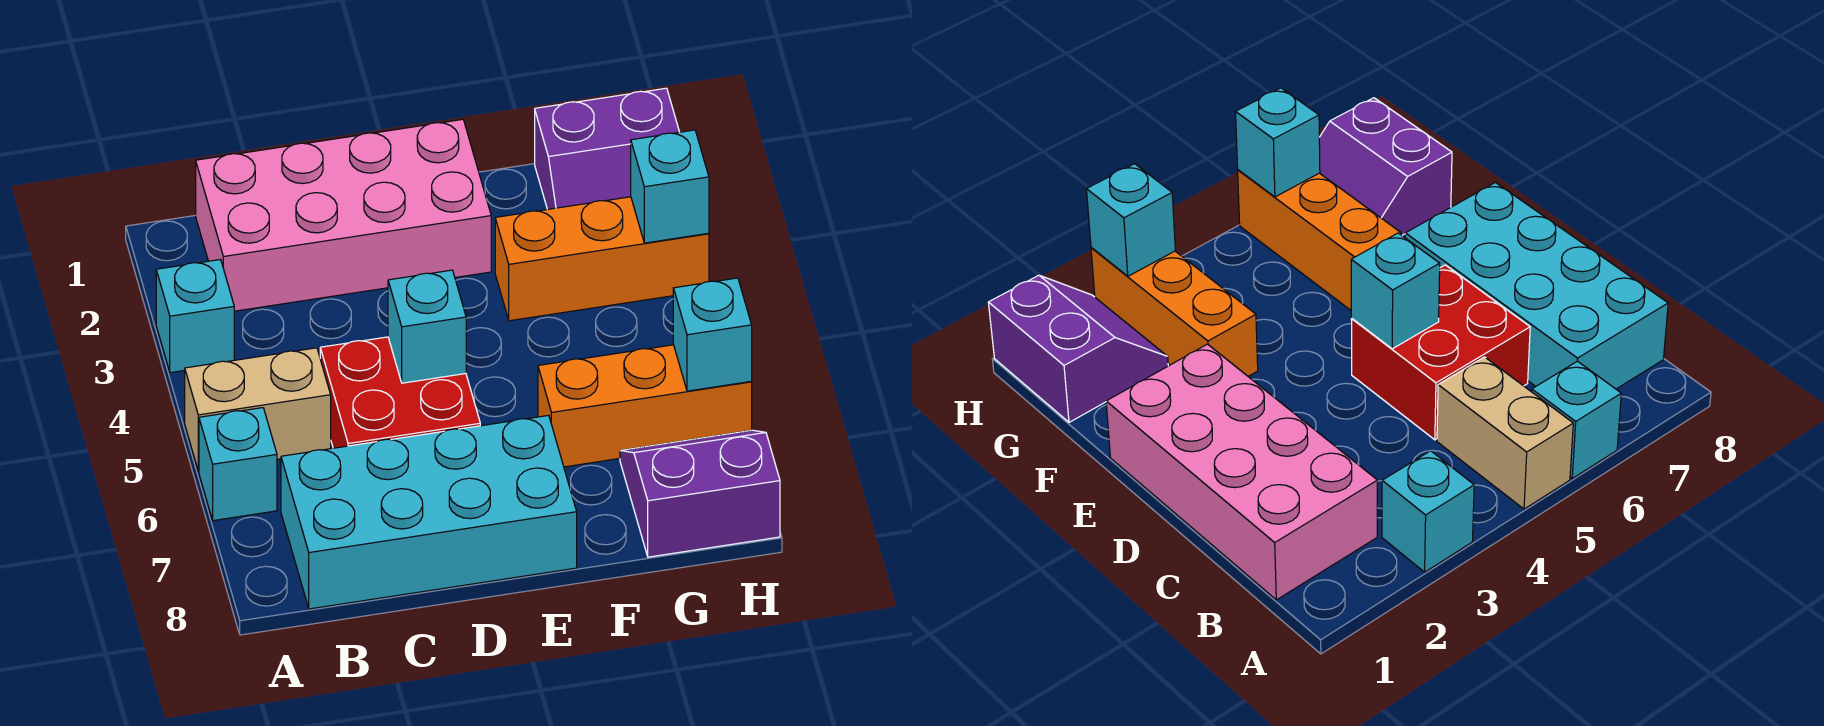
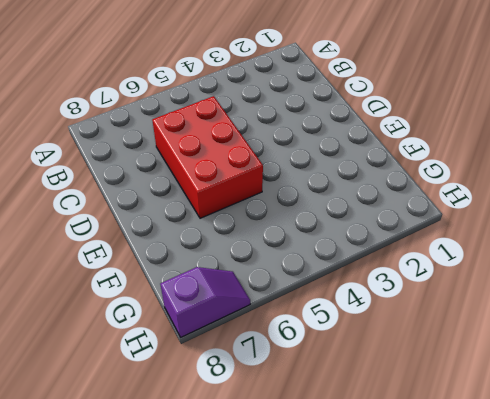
red brick C5:E6 level 1 -> red brick C5:D6 level 1
purple slope H7:H8 level 1 top 8 -> purple slope G7:H8 level 1 top 8
none -> cyan brick A3 level 1
none -> tan brick A5:B5 level 1
none -> cyan brick A6 level 1

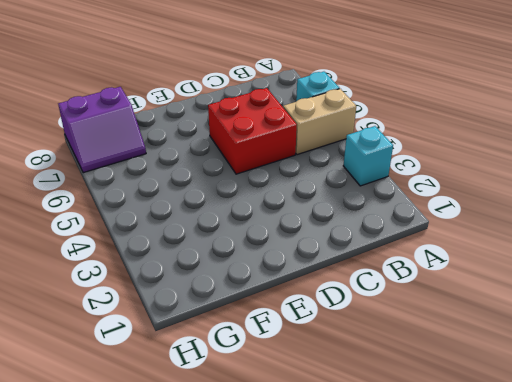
none -> pink brick B1:E2 level 1
none -> cyan brick B7:E8 level 1
none -> orange brick F3:H3 level 1

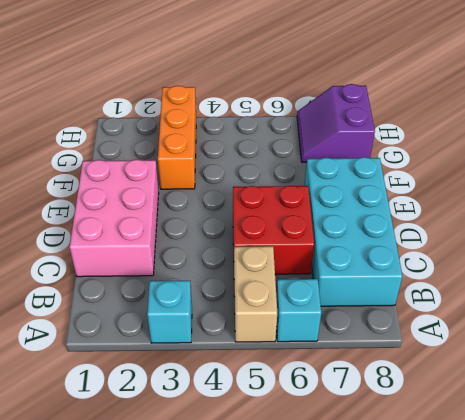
pink brick C1:E2 level 1 -> pink brick B1:E2 level 1
none -> orange brick F6:H6 level 1
none -> purple slope G1:H2 level 1 top 1
none -> cyan brick D5 level 2

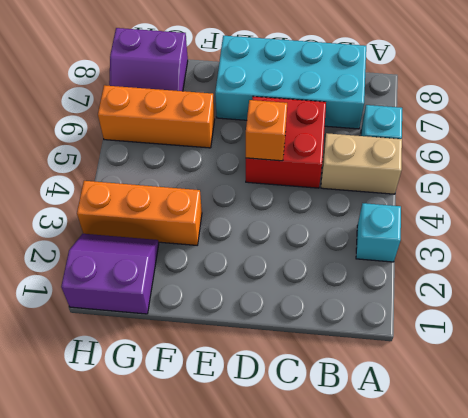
orange brick D5 level 2 -> cyan brick D5 level 2
none -> pink brick B1:E2 level 1
none -> cyan brick H3 level 2
none -> cyan brick H6 level 2

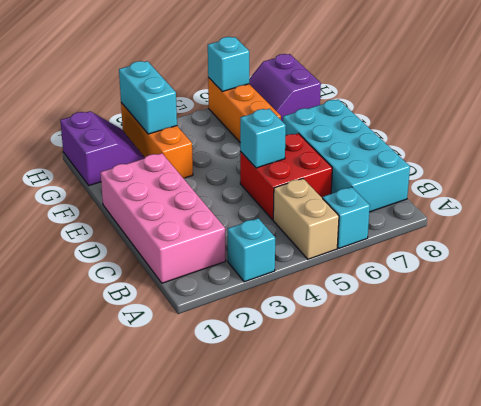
cyan brick G3:H3 level 2 -> cyan brick H3 level 2

